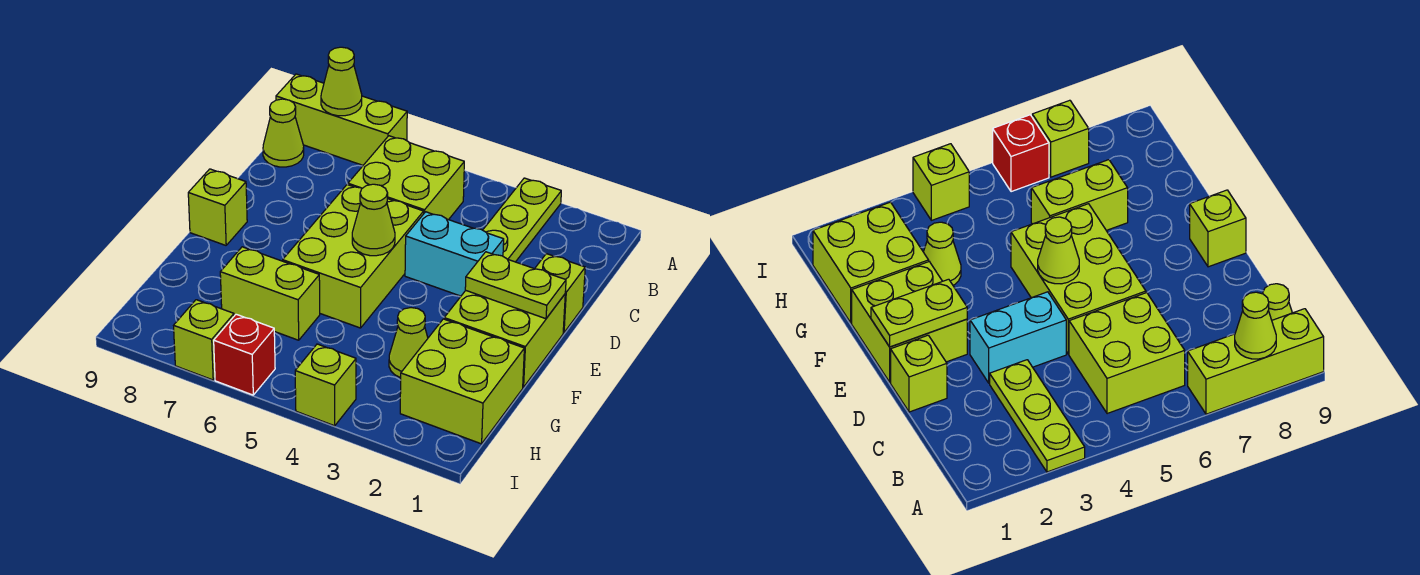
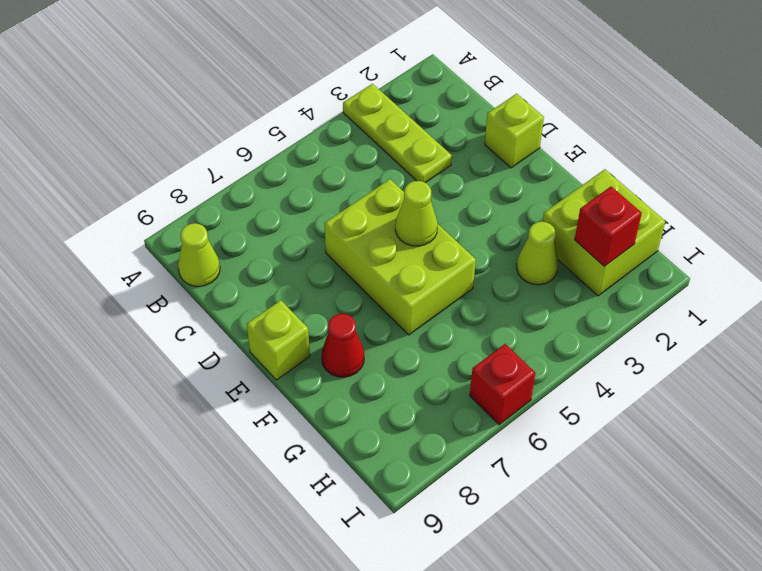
red cone F8 level 1 -> none
red brick H2 level 2 -> none
none -> lime brick A7:A9 level 1
none -> lime brick B5:C6 level 1
none -> cyan brick D3:D4 level 1

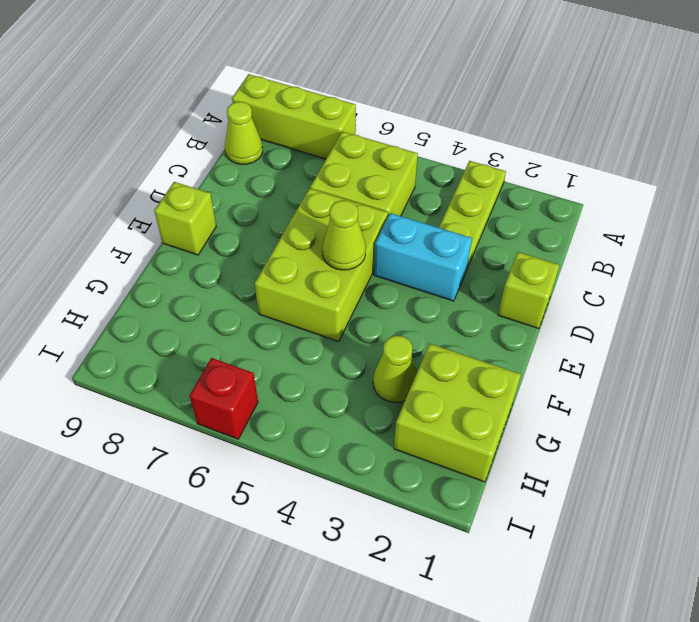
none -> lime brick E1:F2 level 1
none -> lime brick G6:G7 level 1
none -> lime brick I4 level 1

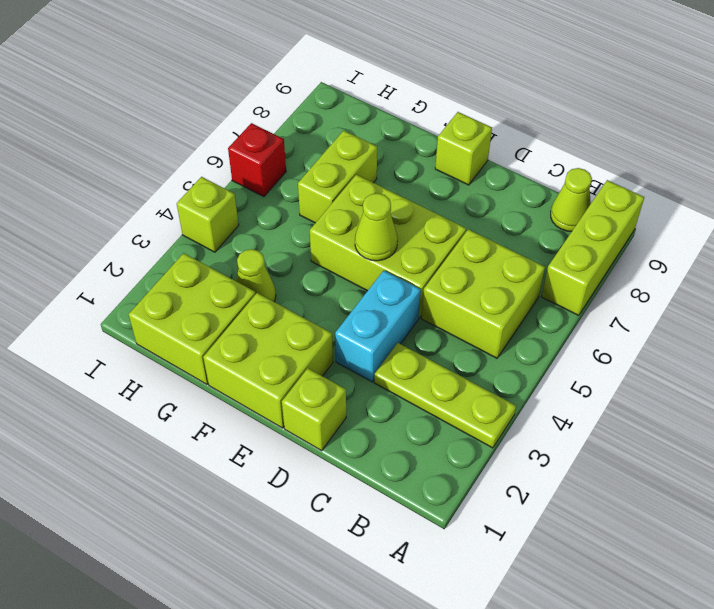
none -> lime brick I7 level 1
none -> lime cone A8 level 2
none -> lime plate E1:E2 level 2

